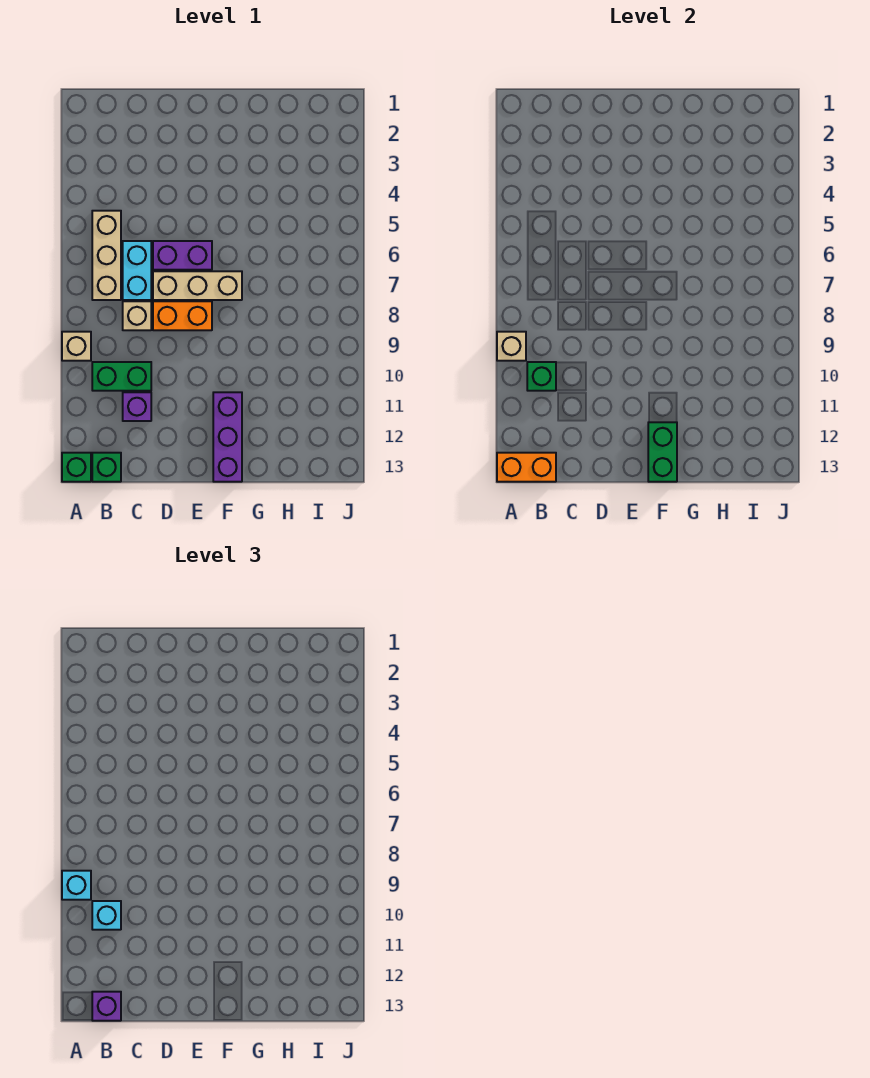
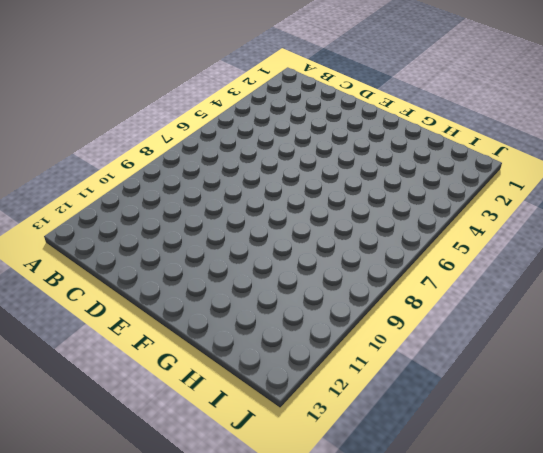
none -> tan brick A9 level 1
none -> green brick A13 level 1
none -> tan brick B5:B7 level 1

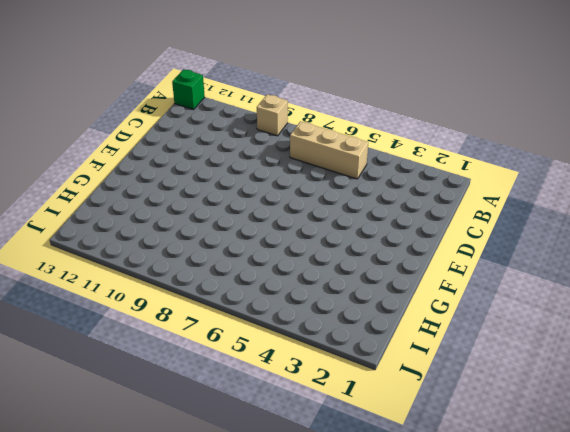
none -> green brick B10:C10 level 1
none -> green brick B13 level 1
none -> cyan brick C6:C7 level 1

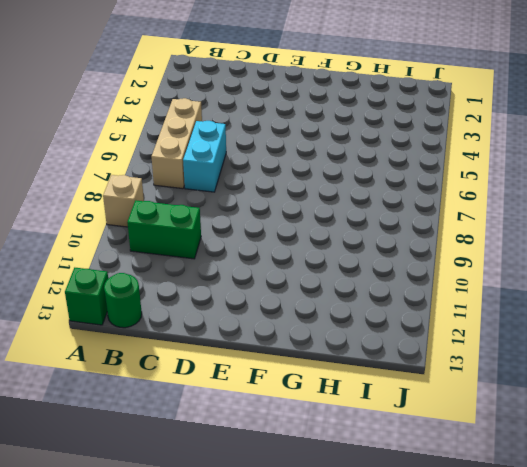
green round brick B13 level 1 -> green brick B13 level 1
none -> tan brick C8 level 1
none -> purple brick C11 level 1
none -> purple brick D6:E6 level 1

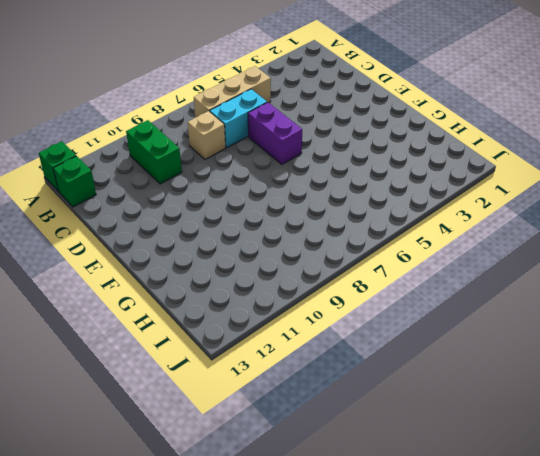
none -> tan brick A9 level 1
none -> purple brick C11 level 1
none -> tan brick D7:F7 level 1

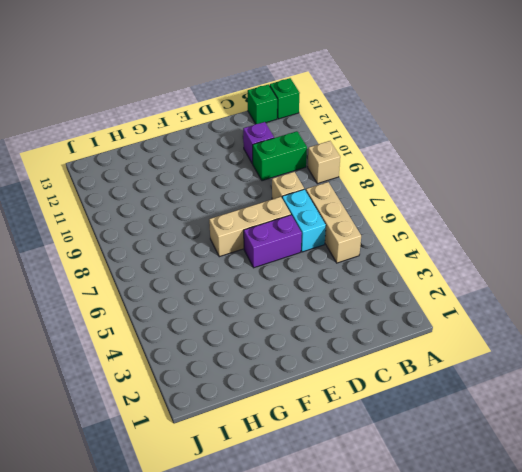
none -> orange brick D8:E8 level 1
none -> purple brick F11:F13 level 1
none -> tan brick A9 level 2

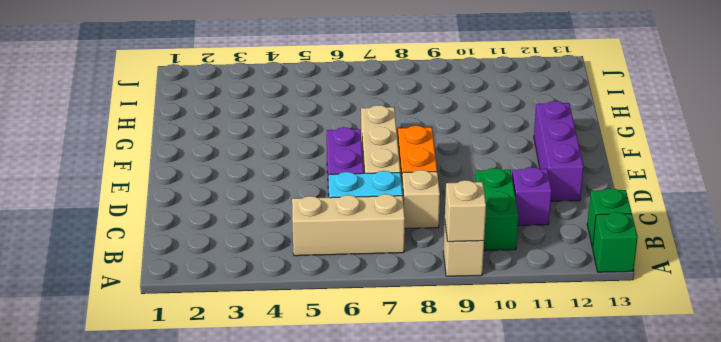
purple brick D12:F12 level 1 -> purple brick F11:F13 level 1
none -> orange brick A13:B13 level 2
none -> green brick B10 level 2
none -> green brick F12:F13 level 2

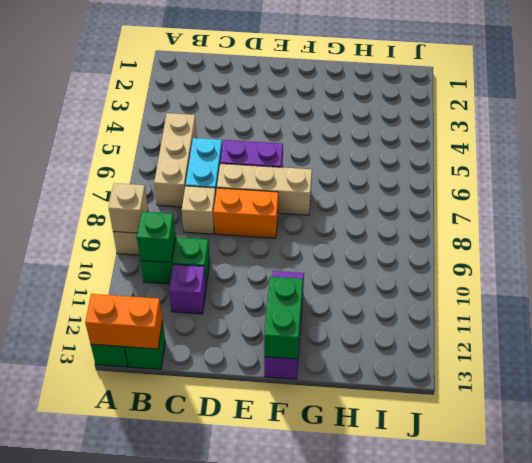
none -> cyan brick A9 level 3
none -> cyan brick B10 level 3
none -> purple brick B13 level 3

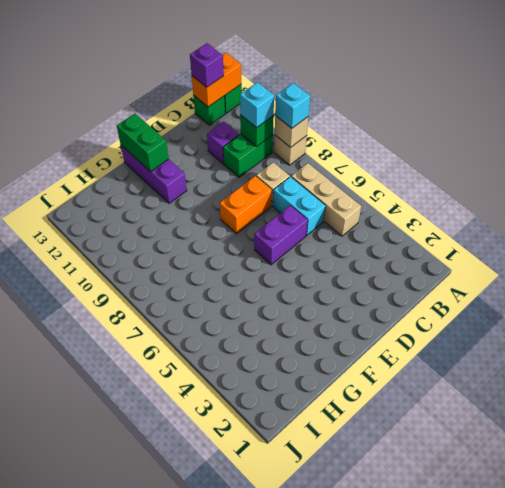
none -> tan brick D7:F7 level 1

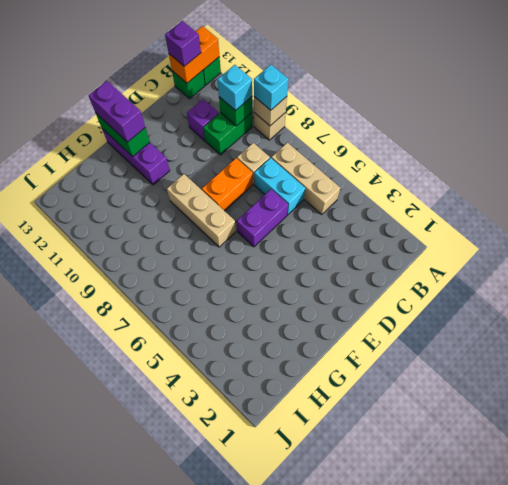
tan brick F7:F9 level 1 -> tan brick D7:F7 level 1
purple brick F12:F13 level 3 -> none

